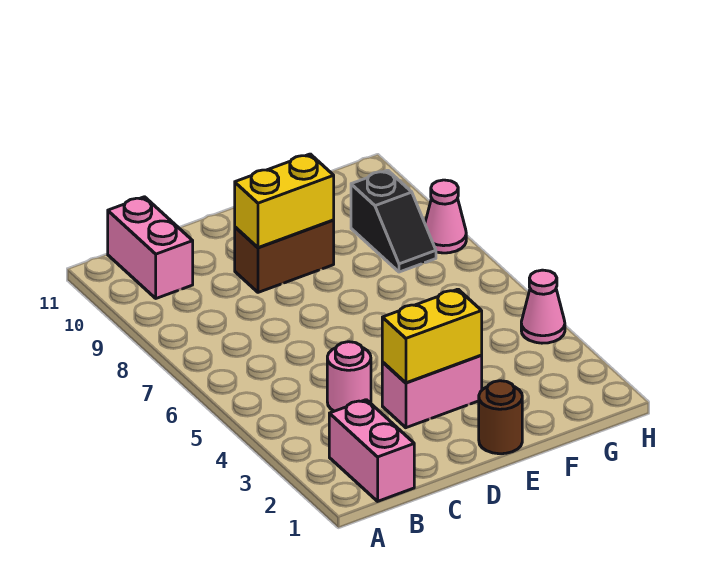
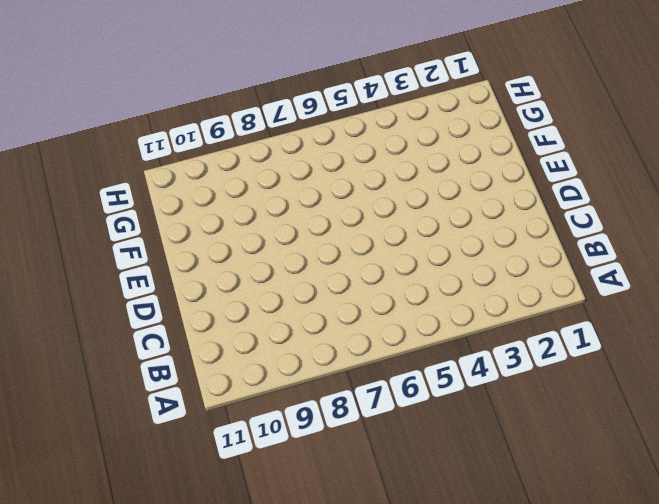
none -> pink brick B1:B2 level 1
none -> pink brick B10:B11 level 1

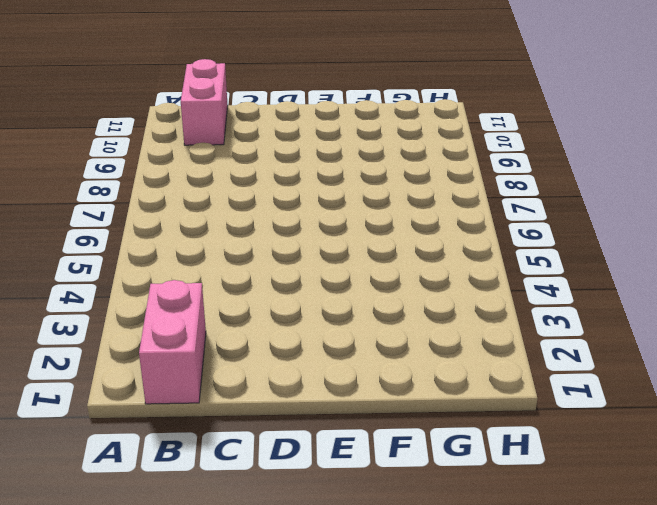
none -> pink round brick C4 level 1
none -> pink brick D3:E3 level 1

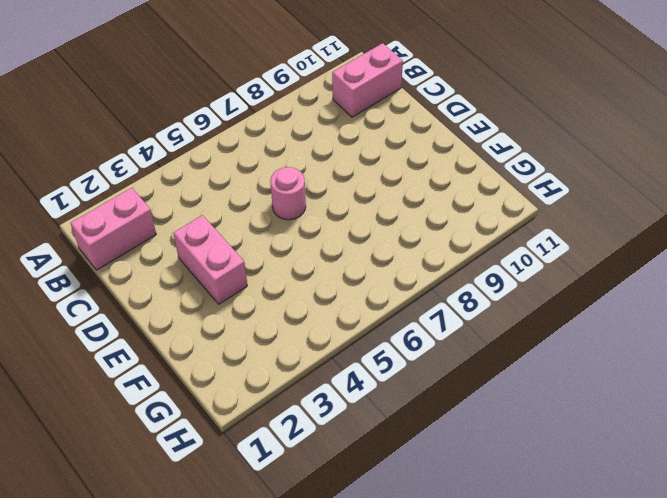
pink round brick D6 level 1 -> pink round brick C4 level 1
none -> brown brick D9:E9 level 1
none -> brown round brick E1 level 1

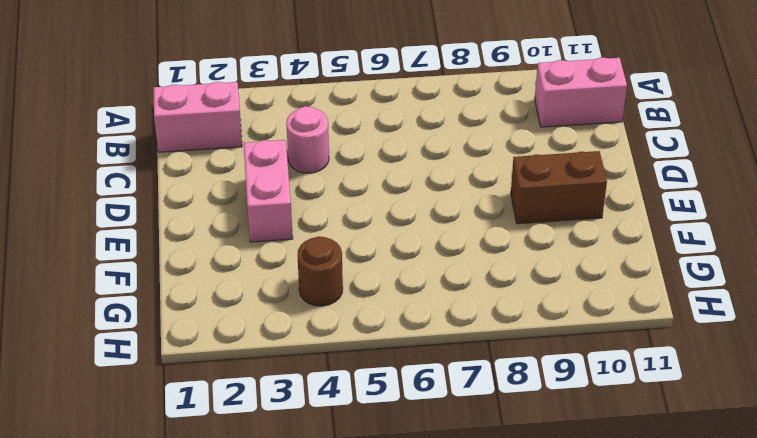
brown brick E9:E10 level 1 -> brown brick D9:E9 level 1
brown round brick G4 level 1 -> brown round brick E1 level 1
none -> black slope G8:G9 level 1 top 9
none -> pink cone H4 level 1

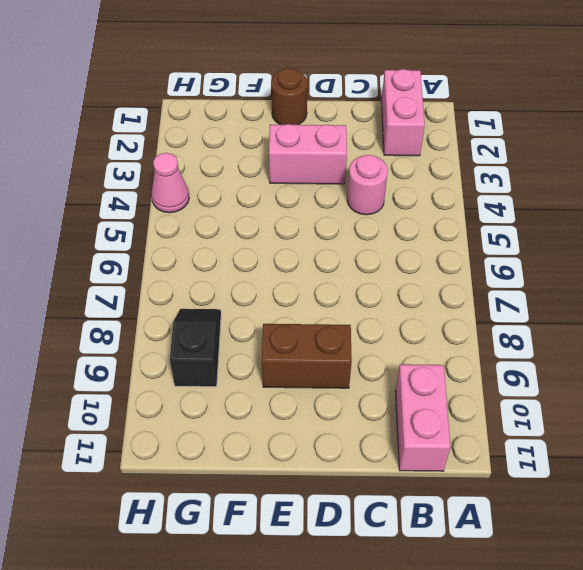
none -> pink cone H8 level 1
none -> yellow brick D3:E3 level 2

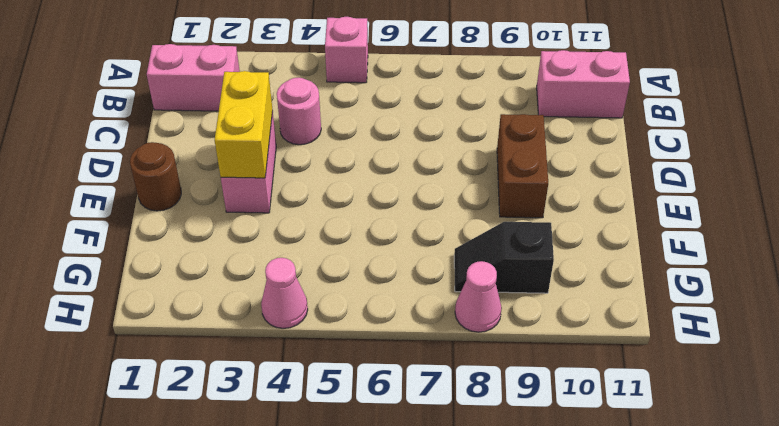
pink brick A5 level 1 -> none
none -> yellow brick D9:E9 level 2

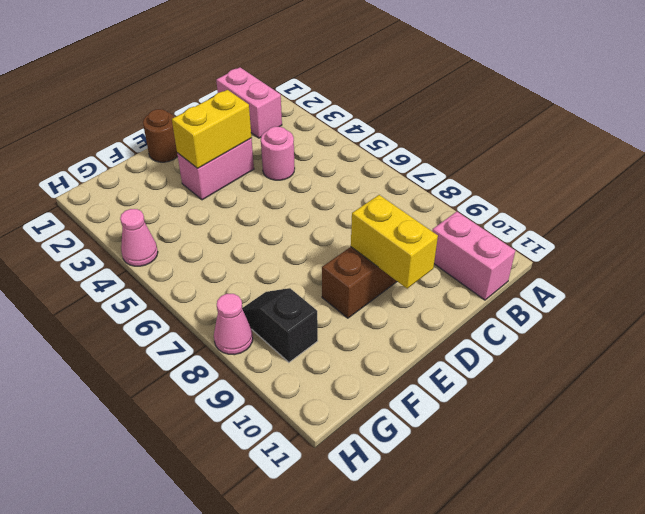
yellow brick D9:D10 level 2 -> yellow brick D9:E9 level 2

